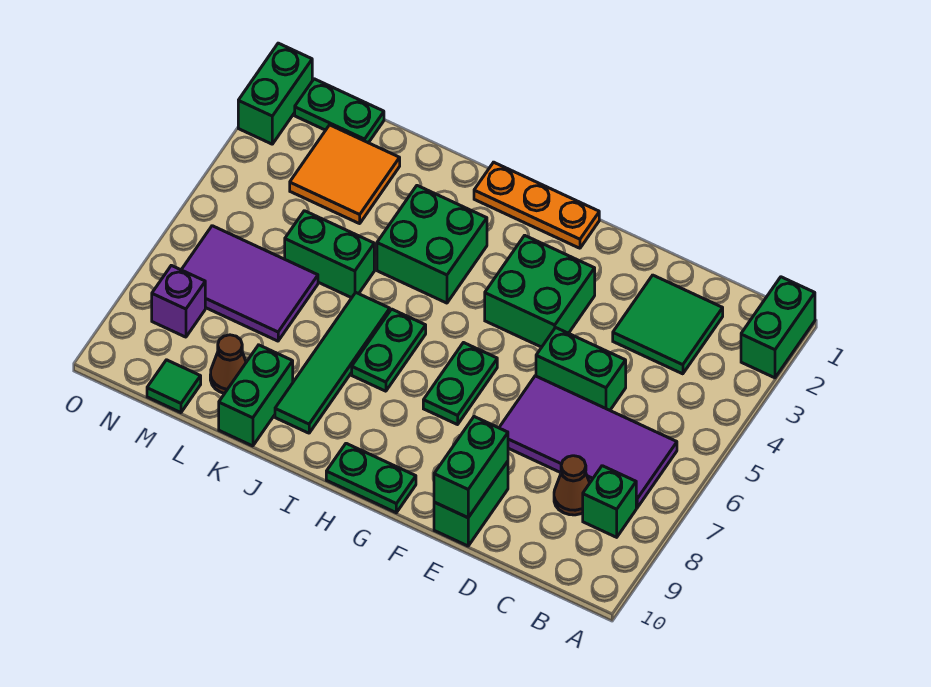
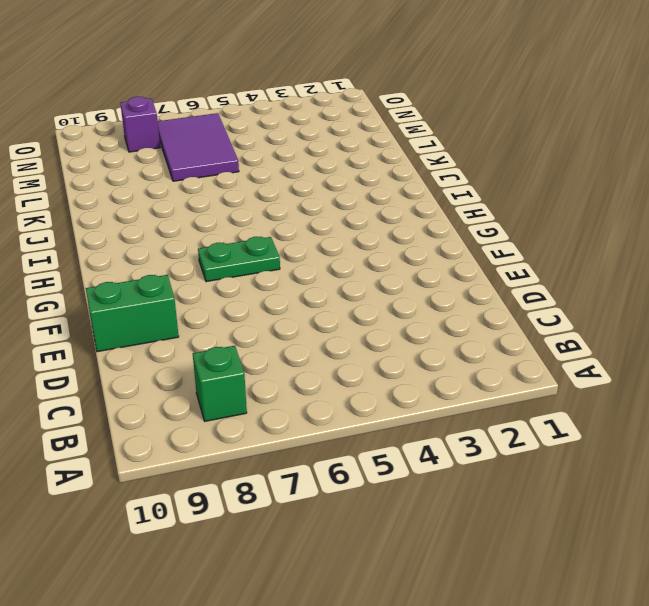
none -> green brick A1:A2 level 1
none -> purple tile B6:E7 level 1
none -> green tile C2:D3 level 1

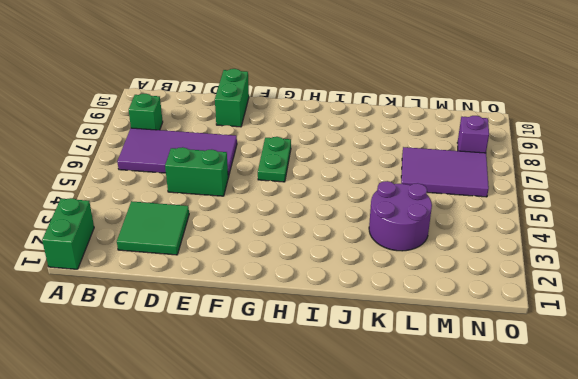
purple round brick K3:L4 level 1 -> orange tile L2:M3 level 1
none -> brown cone C8 level 1
none -> green brick F3:G4 level 1
none -> orange plate G1:I1 level 1

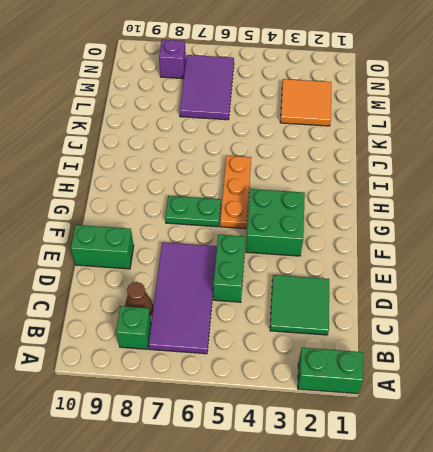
orange plate G5:I5 level 1 -> orange plate G1:I1 level 1
none -> green plate G10:H10 level 1
none -> green brick I3:J4 level 1
none -> green plate I6:I7 level 1

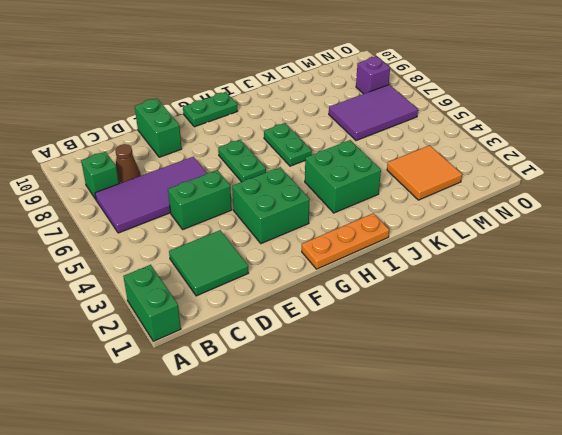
none -> green tile J6:J9 level 1
none -> green brick K5:L5 level 1
none -> green brick K9:K10 level 1

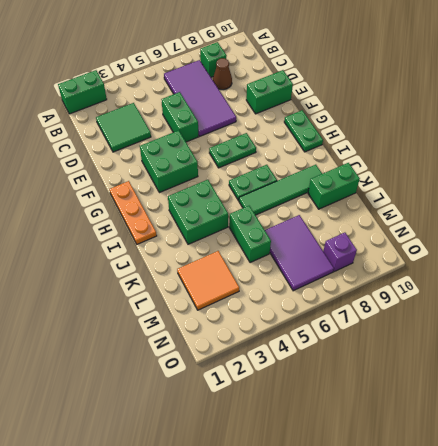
none -> brown cone L9 level 1
none -> green plate M1:N1 level 1
none -> green tile M10 level 1

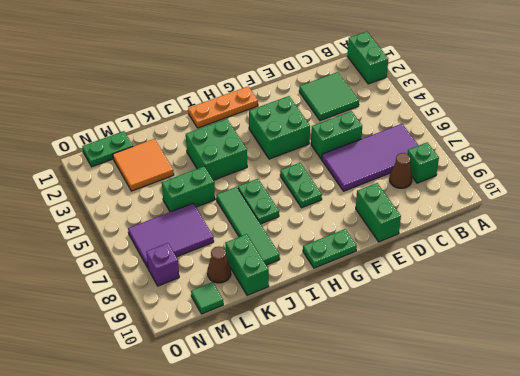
none -> green brick O1:O2 level 1
none -> green brick E9:E10 level 2

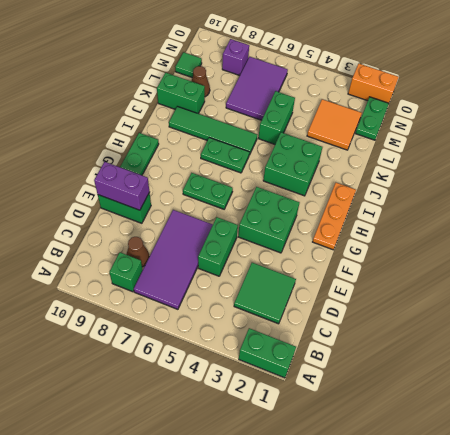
purple brick E9:E10 level 2 -> green brick E9:E10 level 2
orange brick O1:O2 level 1 -> green brick O1:O2 level 1

